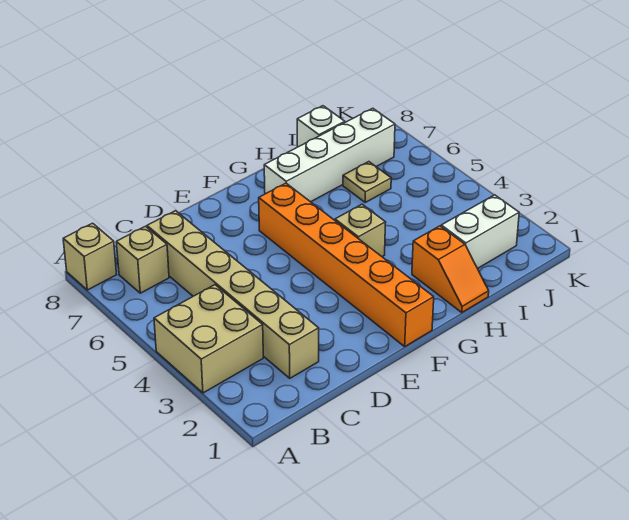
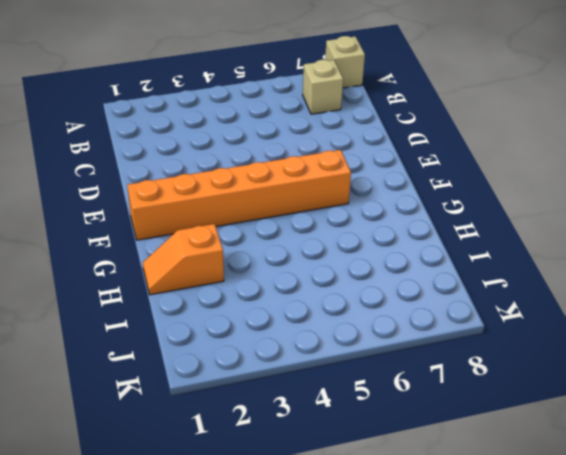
none -> tan brick A3:B4 level 1
none -> tan brick C2:C7 level 1

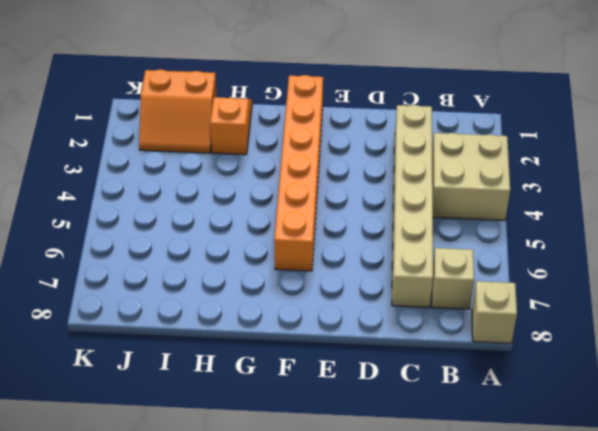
orange slope I1:J2 level 1 top 1 -> white brick I2:J2 level 1
none -> tan brick G4 level 1
none -> white brick G7:J7 level 1

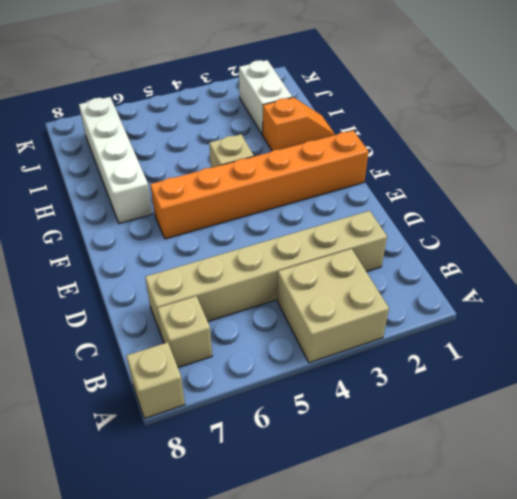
none -> tan plate I6 level 1
none -> white brick I8 level 1

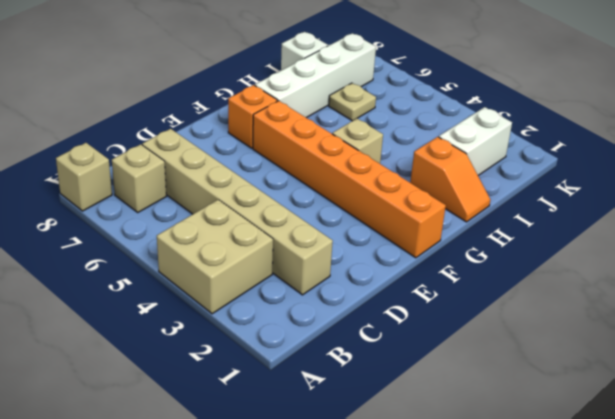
orange brick F7 level 1 -> none

